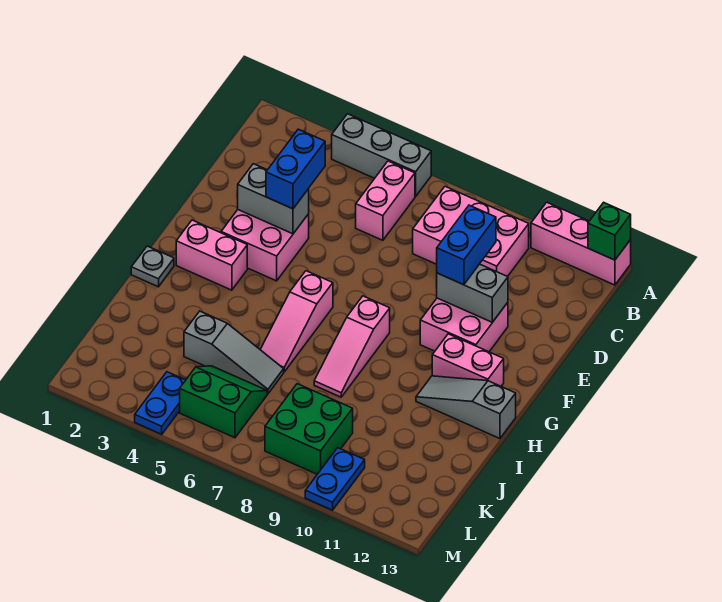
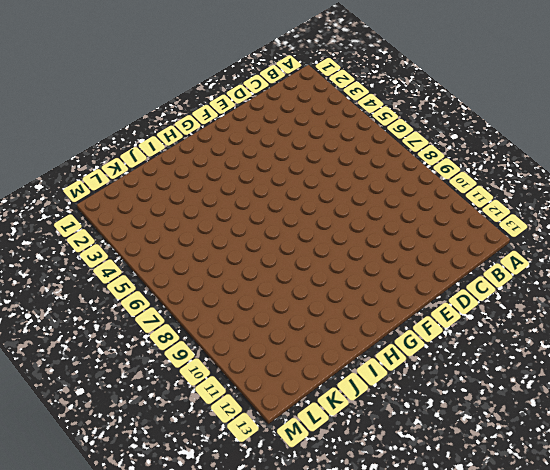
none -> grey brick A4:A6 level 1
none -> pink brick A11:A13 level 1
none -> pink brick B6:C6 level 1

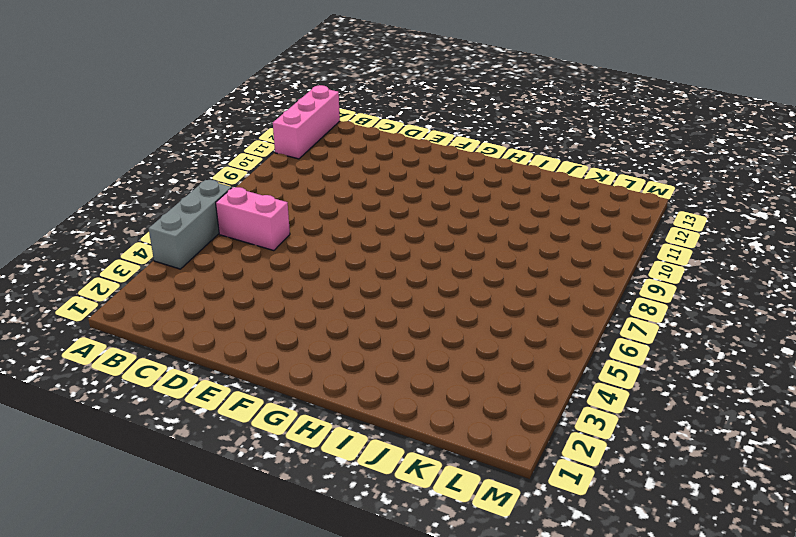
none -> pink brick B8:C10 level 1
none -> pink brick E3:F4 level 1
none -> pink brick E10:F11 level 1

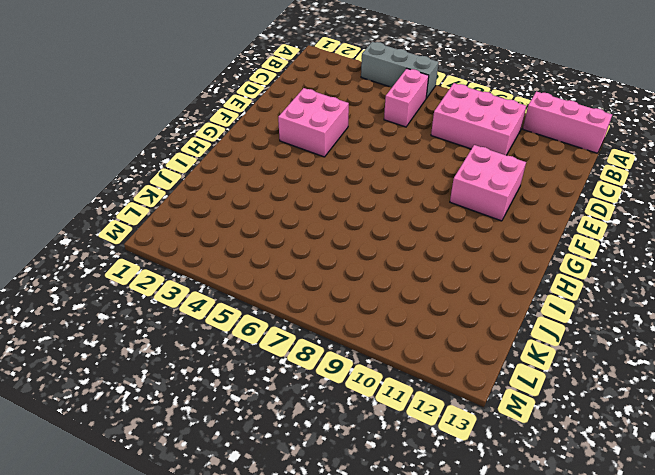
none -> pink brick G2:G3 level 1
none -> pink slope G6:I6 level 1 top G
none -> pink slope G8:I8 level 1 top G

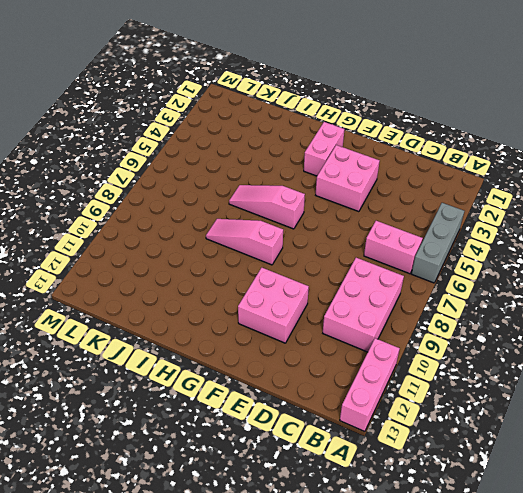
none -> pink brick G11:G12 level 1
none -> grey plate H1 level 1
none -> grey slope H11:H13 level 1 top 13

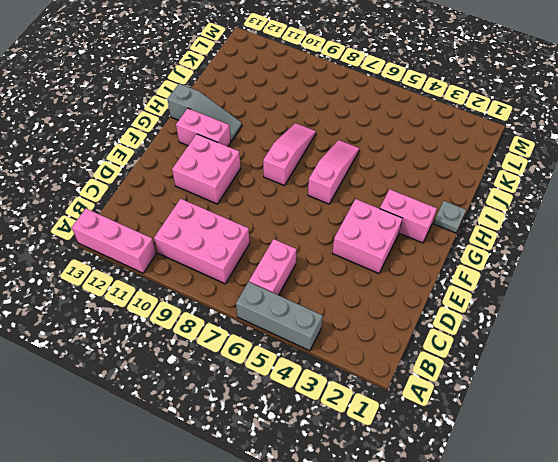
none -> grey slope J4:J6 level 1 top 4
none -> green slope K5:L6 level 1 top L
none -> green brick K8:L9 level 1

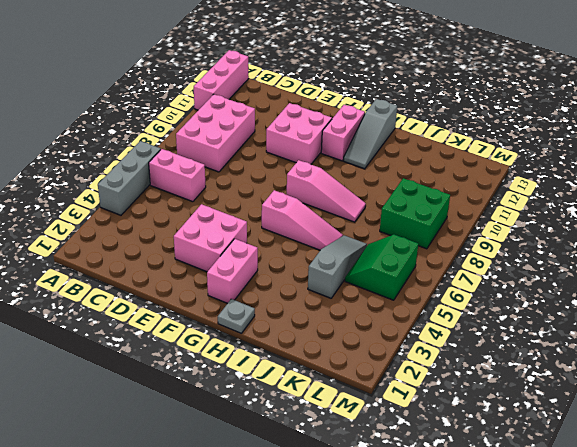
none -> blue plate L4:M4 level 1
none -> blue plate L10:M10 level 1
none -> green brick A13 level 2

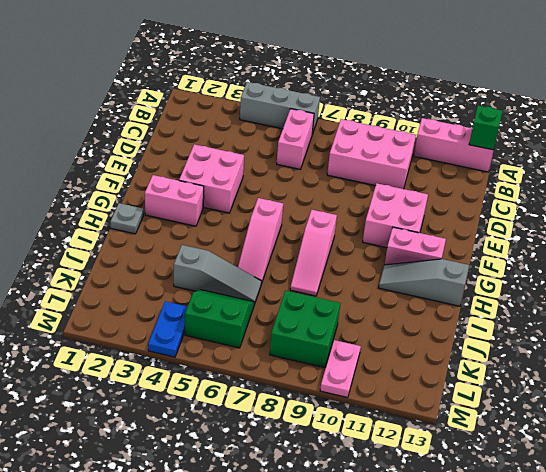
pink plate L10:M10 level 1 -> blue plate L10:M10 level 1
none -> grey brick E3:E4 level 2
none -> grey brick E10:E11 level 2
none -> blue brick D4:E4 level 3

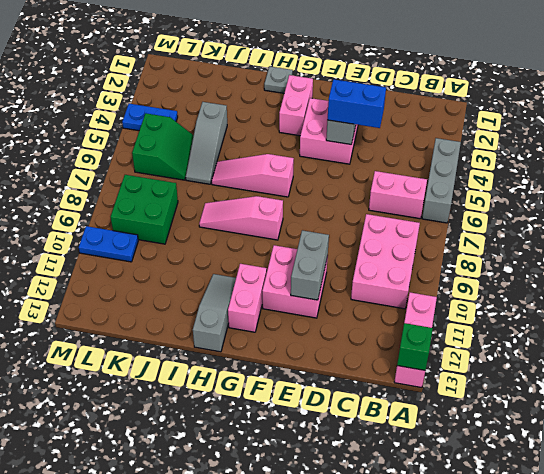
none -> blue brick D10:E10 level 3

